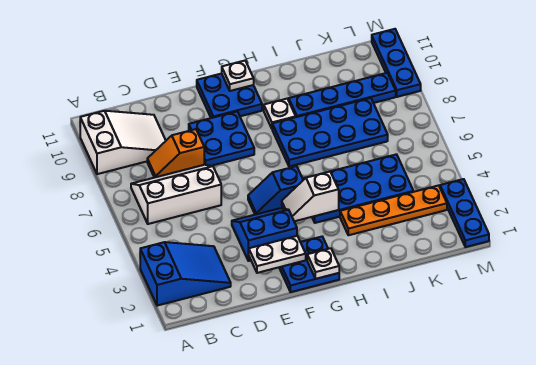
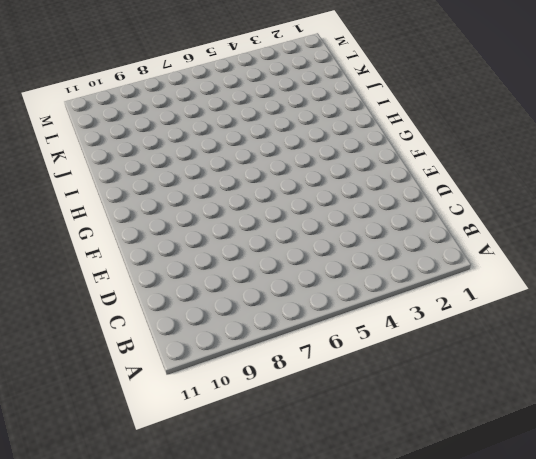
none -> blue slope A2:C3 level 1 top A
none -> white slope A9:C10 level 1 top A
none -> white slope B6:D7 level 1 top 6

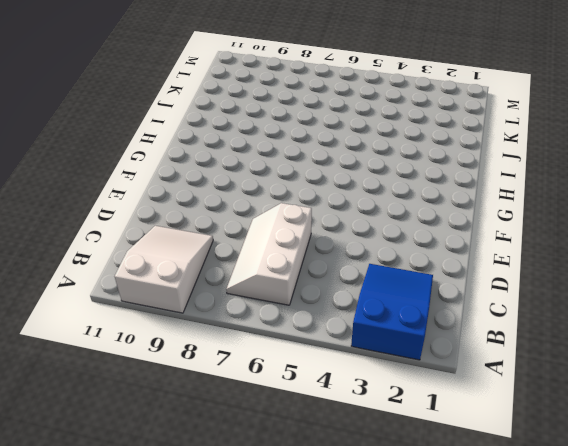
none -> orange slope C8:D8 level 1 top D
none -> blue slope E3:F4 level 1 top 3
none -> blue plate E8:F9 level 1

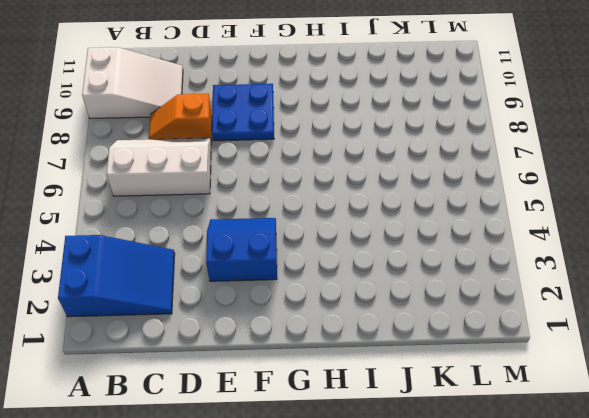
none -> blue plate F1:G2 level 1
none -> blue slope F5:G5 level 1 top G
none -> blue plate F10:G11 level 1

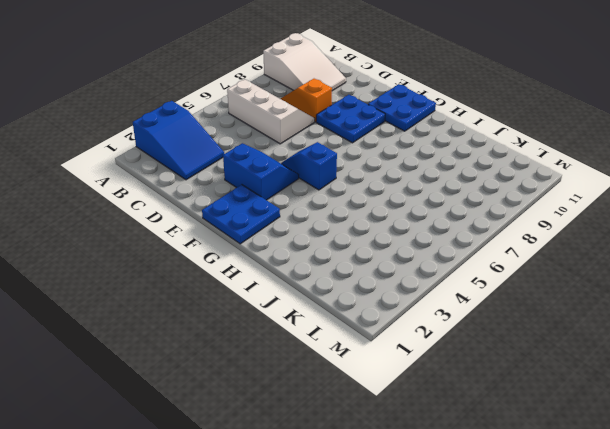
none -> blue plate H4:K5 level 1
none -> blue plate H7:K8 level 1
none -> white plate H9 level 1

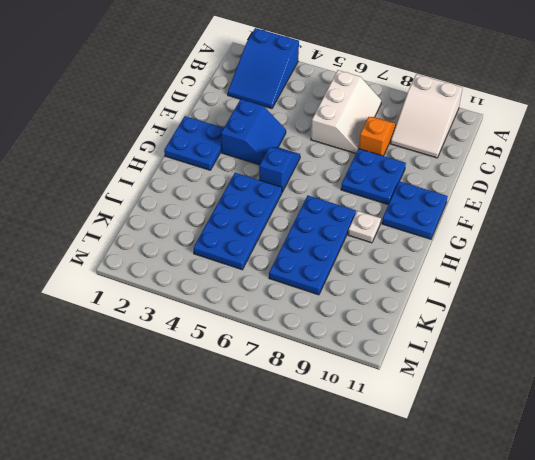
none -> orange plate I3:L3 level 1
none -> blue plate I9:L9 level 1
none -> blue plate M1:M3 level 1

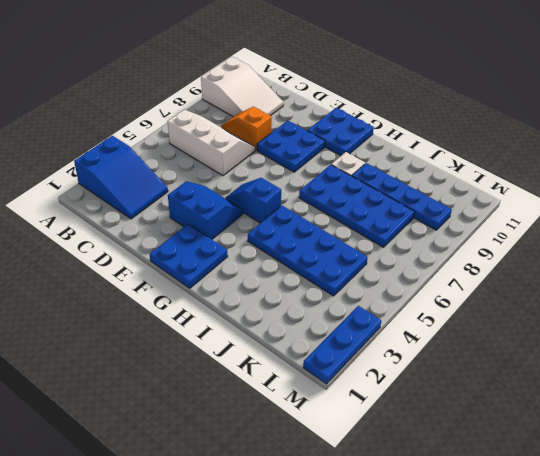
none -> orange plate I3:L3 level 1
none -> blue plate M9:M11 level 1
none -> white plate E2:F2 level 2

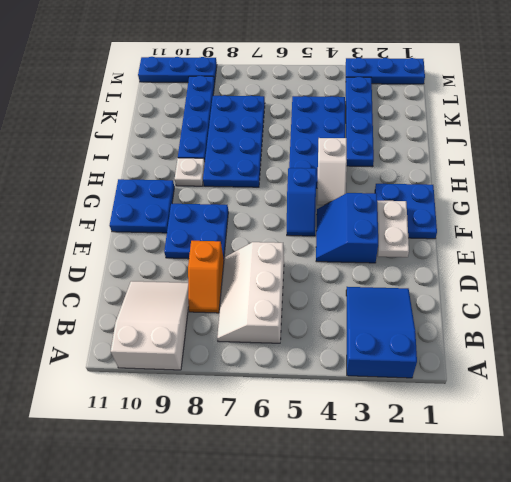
blue plate I3:L3 level 1 -> orange plate I3:L3 level 1
none -> white plate G1 level 2
none -> white plate G11 level 2

